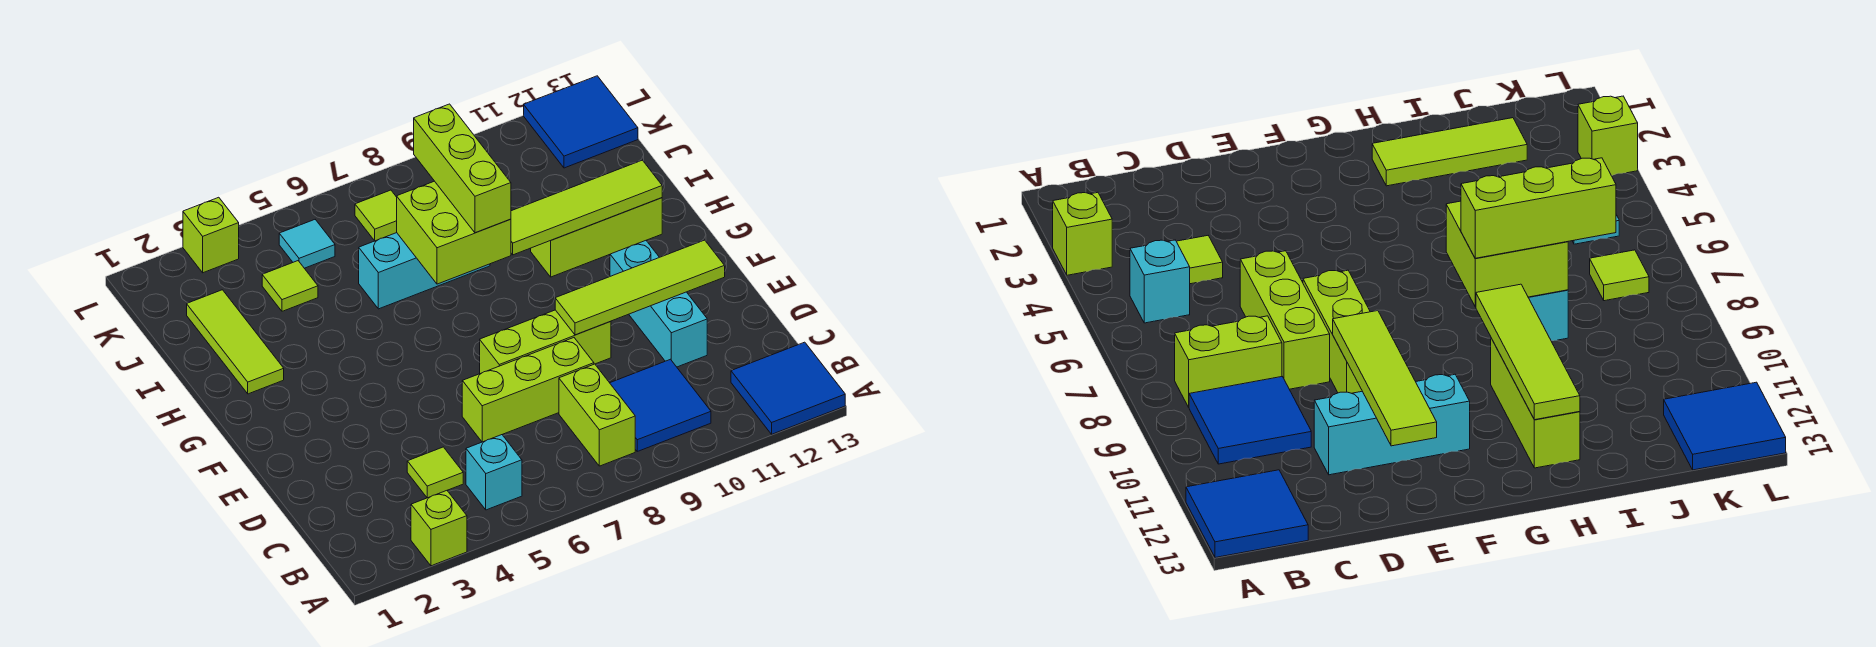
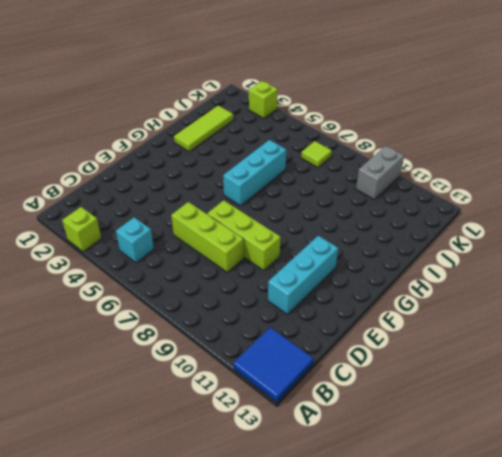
cyan brick G6:I6 level 1 -> cyan brick I6:I8 level 1
grey brick K10:L10 level 1 -> none
none -> lime brick B8:C8 level 1
none -> blue tile B9:C10 level 1
none -> lime tile C4 level 1

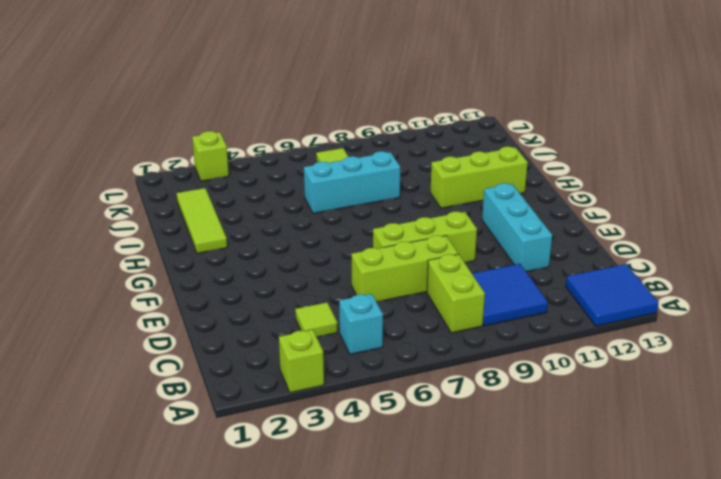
none -> lime tile J4 level 1
none -> cyan tile K5 level 1
none -> blue tile K12:L13 level 1

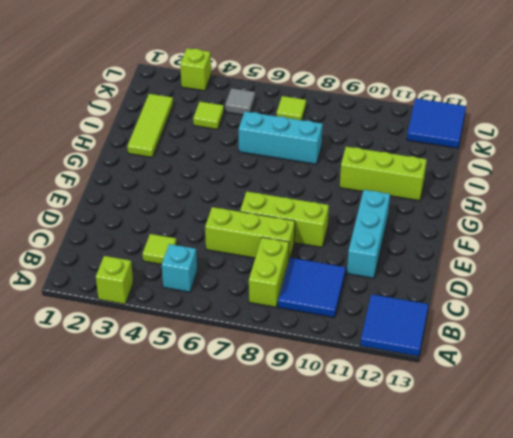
grey tile K5 level 1 -> cyan tile K5 level 1
none -> lime tile E9:E12 level 2
none -> lime brick H7:I8 level 2
none -> lime tile H9:H12 level 2

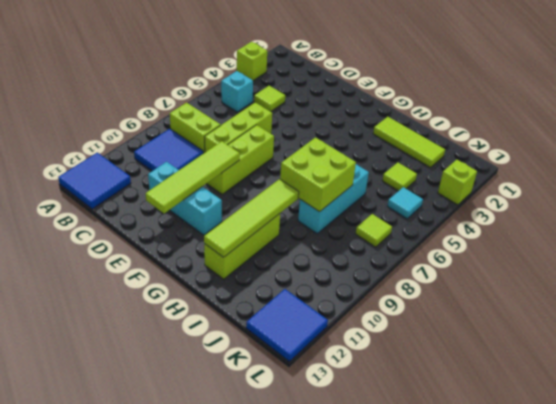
none -> lime brick H8:J8 level 3

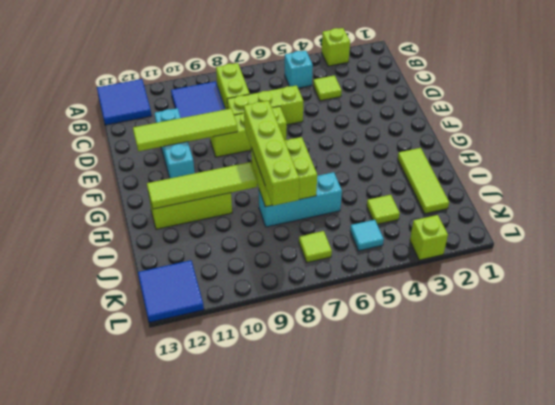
lime brick G8:J8 level 3 -> lime brick H8:J8 level 3

